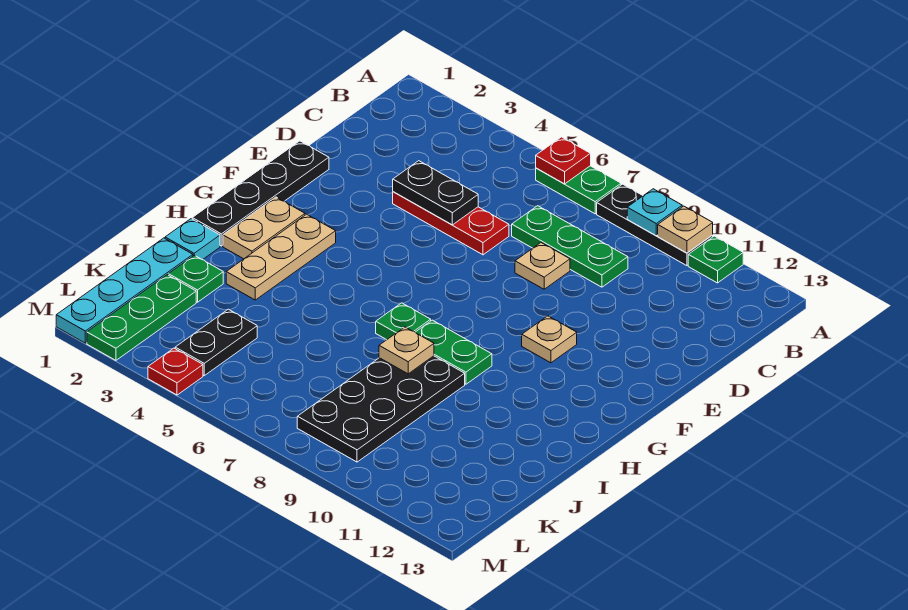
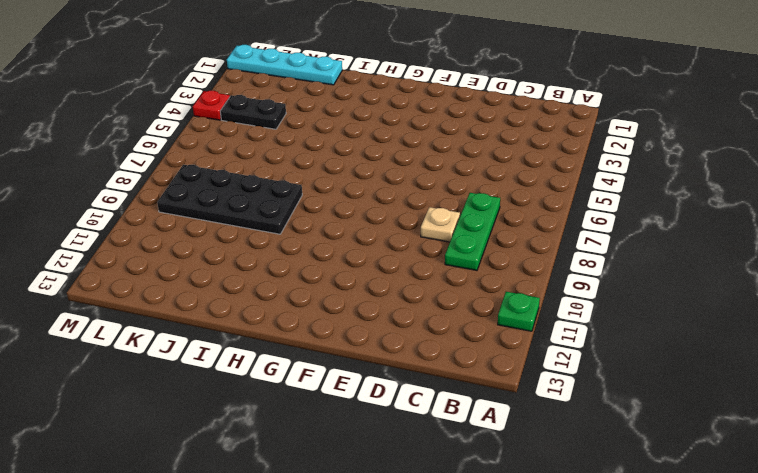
none -> green plate A6:A7 level 1
none -> black plate A8:A10 level 1
none -> red plate D4:D6 level 1

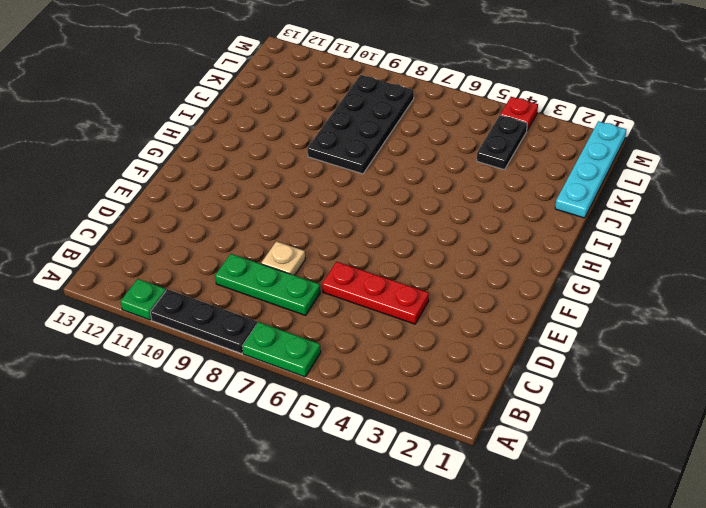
none -> black plate E1:H1 level 1
none -> tan plate F10 level 1
none -> tan plate G2:H2 level 1

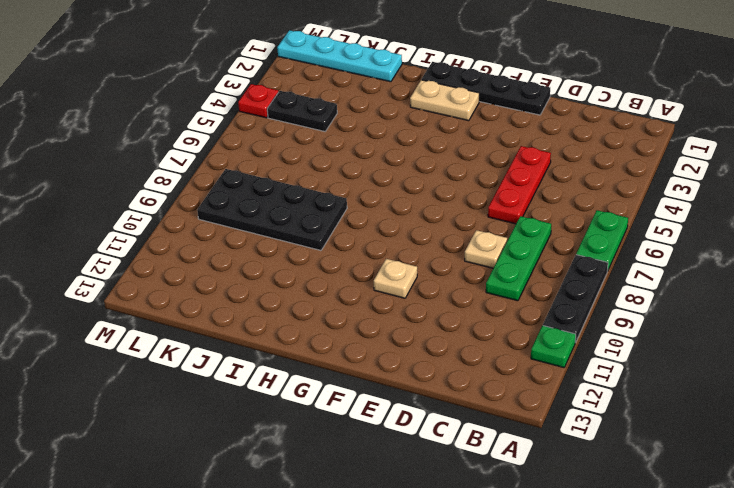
none -> tan plate G3:I3 level 1
none -> green plate H7 level 1
none -> green plate H8:H9 level 1

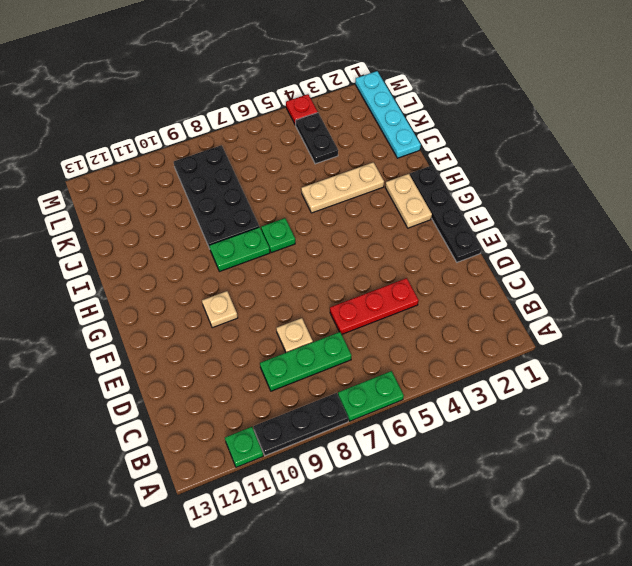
tan plate I3:I5 level 1 -> tan plate G3:I3 level 1
none -> cyan plate I1 level 1
none -> green plate J2 level 1
none -> green plate K2:M2 level 1

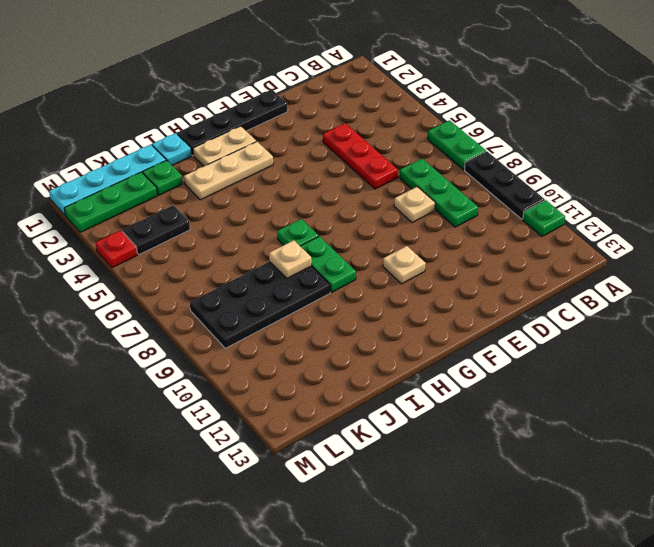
none -> red plate A6 level 2
none -> cyan plate A9 level 2
none -> tan plate A10 level 2

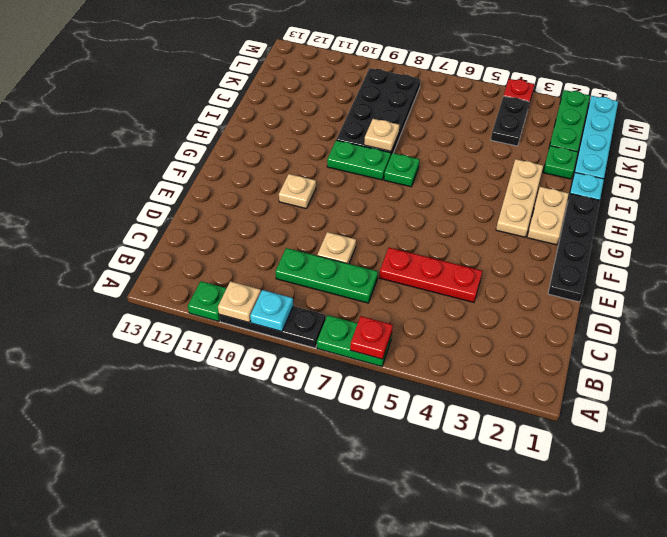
none -> black plate D4:D5 level 2

